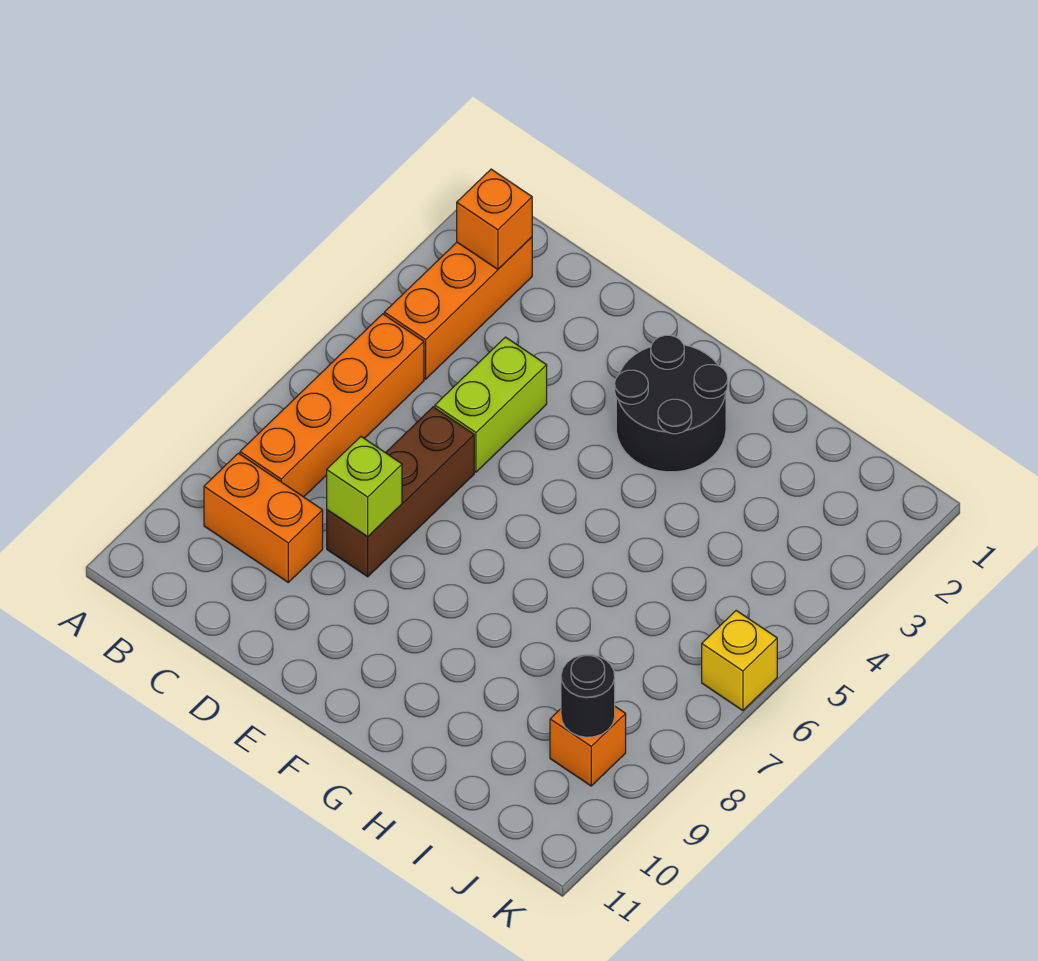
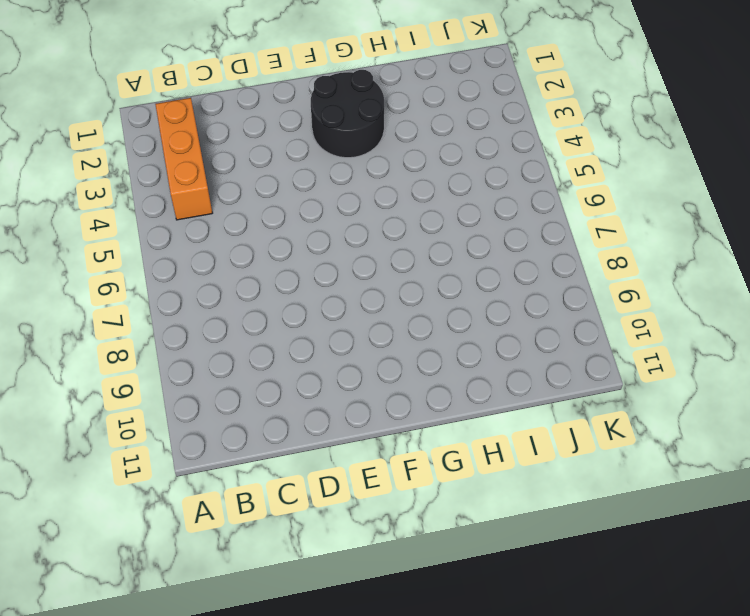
none -> orange brick B5:B8 level 1
none -> orange brick B9:C9 level 1

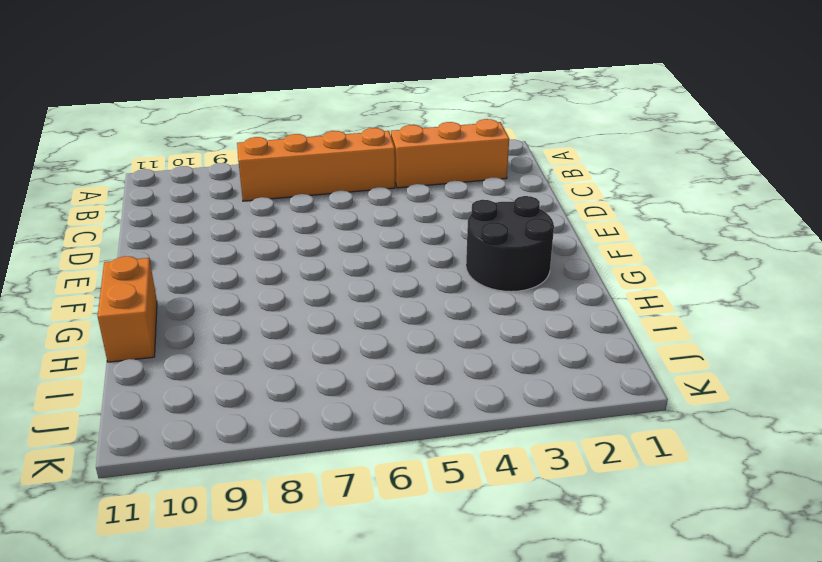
orange brick G11:H11 level 1 -> orange brick B9:C9 level 1
none -> lime brick D4:D5 level 1
none -> brown brick D6:D8 level 1

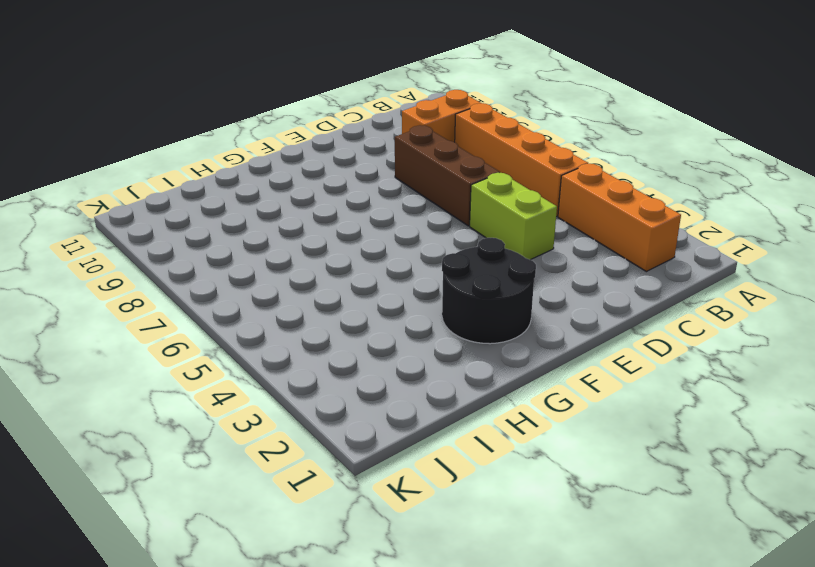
none -> orange brick J9 level 1
none -> yellow brick K6 level 1

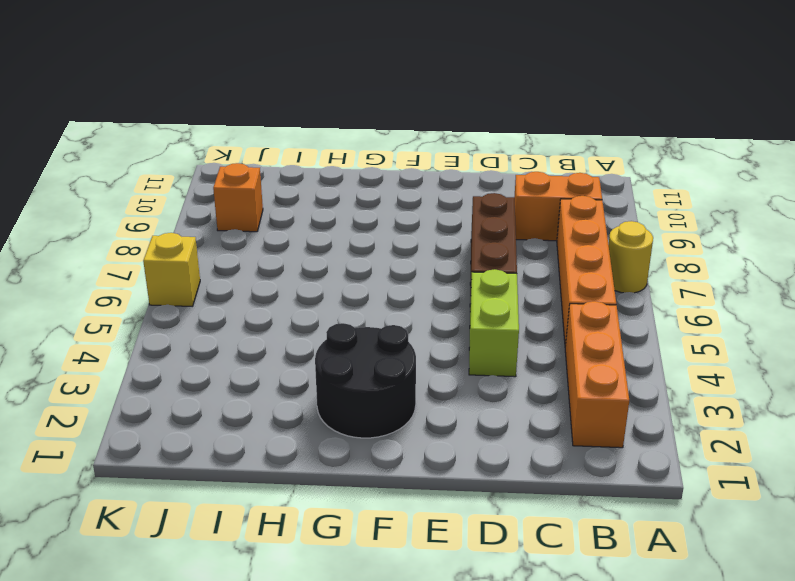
yellow round brick A7 level 1 -> none
none -> orange brick B2 level 2
none -> lime brick D8 level 2

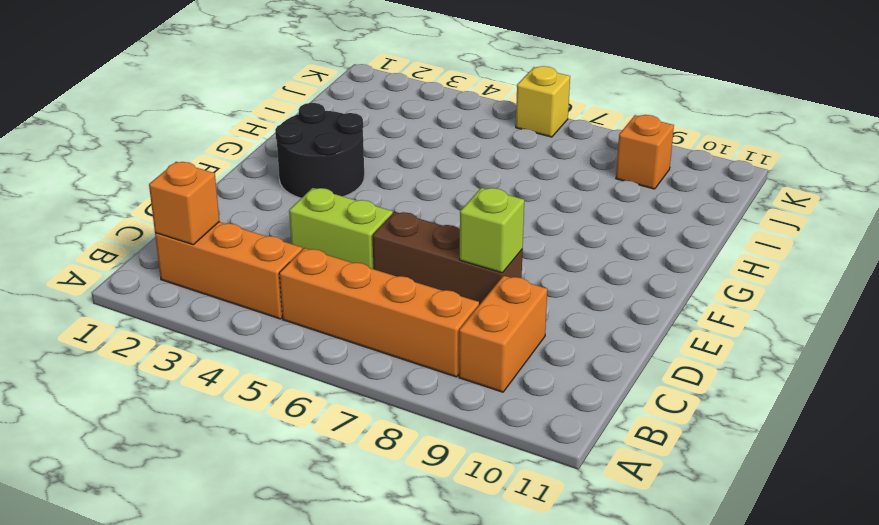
none -> black round brick J9 level 2

